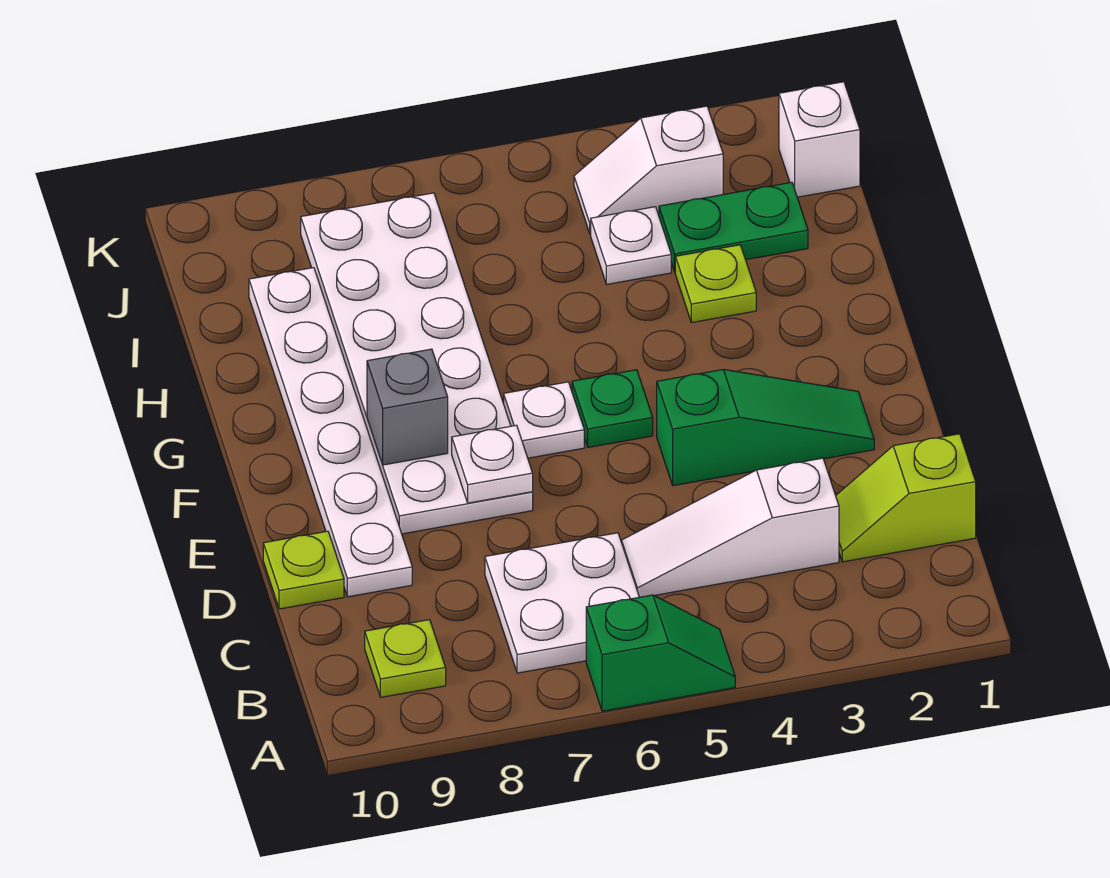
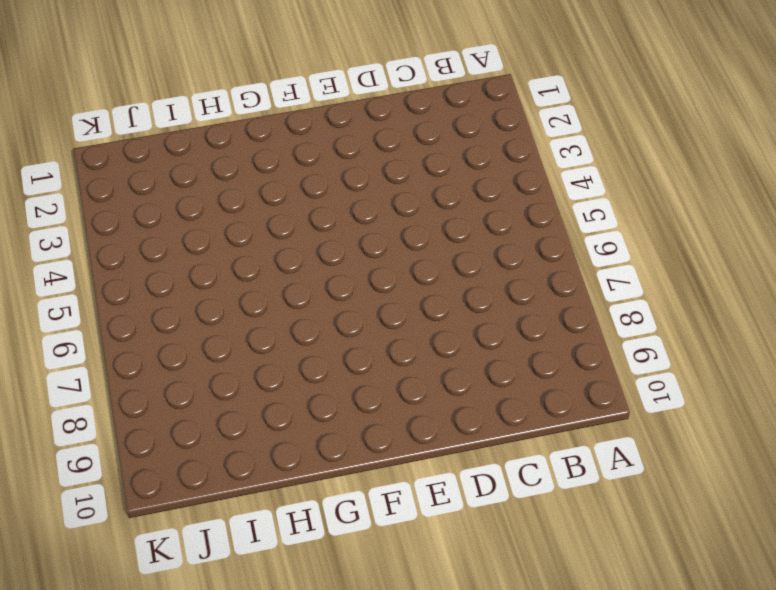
none -> green slope A5:A6 level 1 top 6
none -> white plate B6:C7 level 1
none -> lime plate B9 level 1

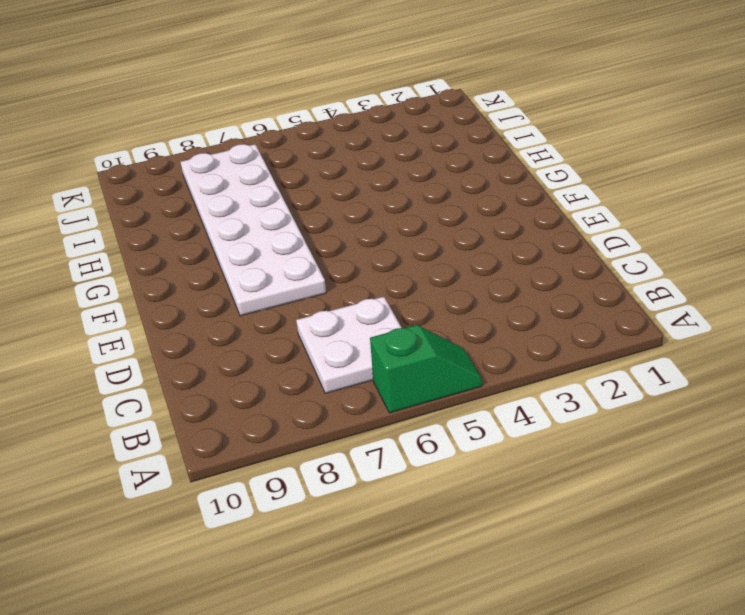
none -> lime plate B9 level 1
none -> lime slope C1:C2 level 1 top 1
none -> white slope C3:C5 level 1 top 3

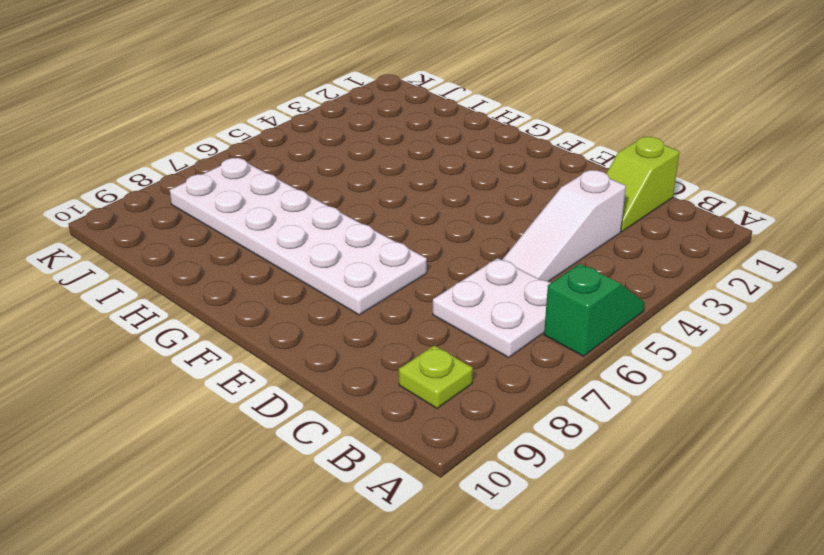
none -> white plate D9:I9 level 1
none -> lime plate D10 level 1
none -> green slope E2:E4 level 1 top 4

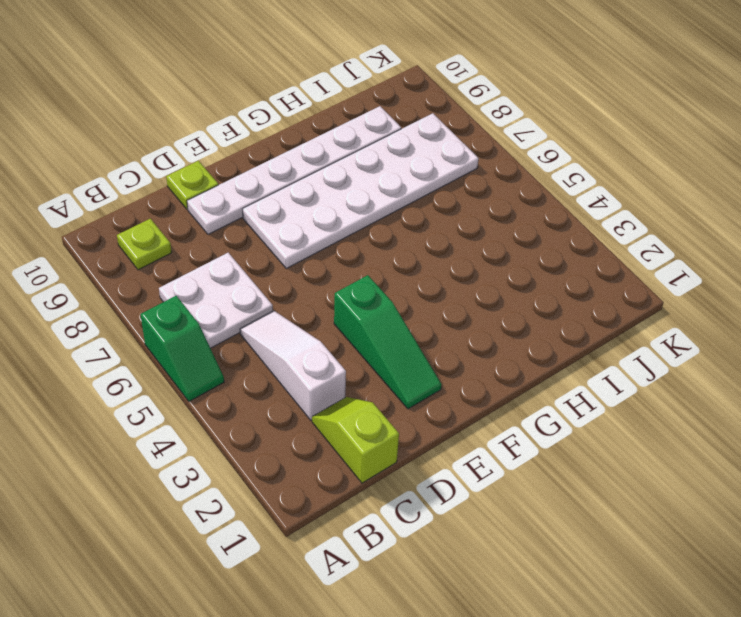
none -> green plate F5 level 1
none -> white plate F6 level 1
none -> lime plate H3 level 1

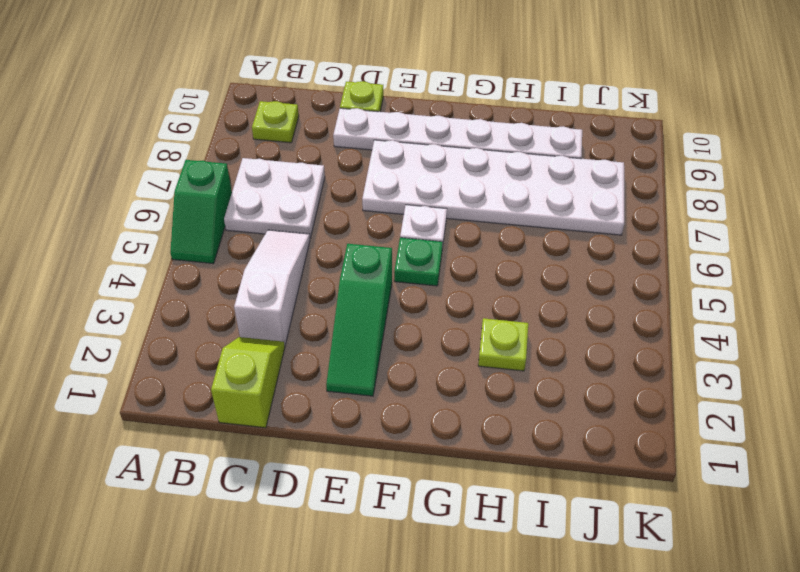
none -> green plate I2:I3 level 1
none -> white plate I4 level 1
none -> white brick J1 level 1

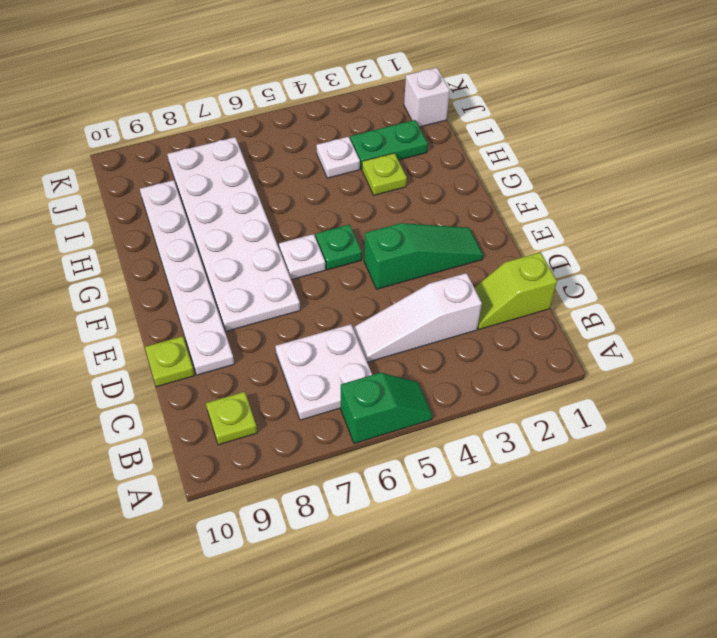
none -> white slope J3:J4 level 1 top 3
none -> white plate E7 level 2
none -> grey brick F8 level 2

